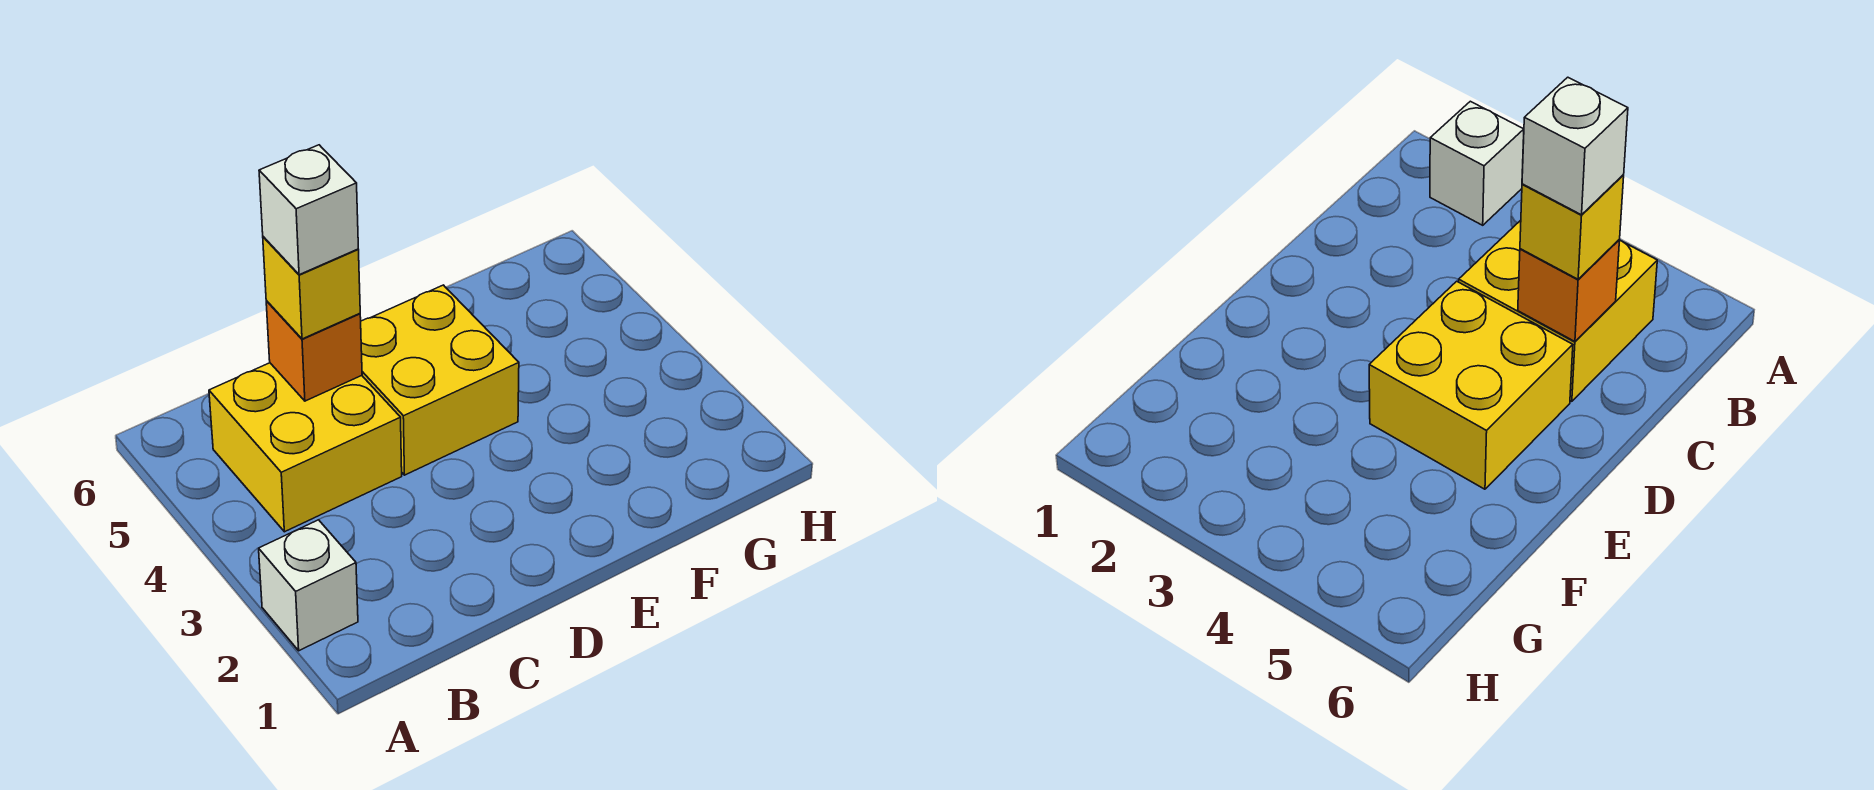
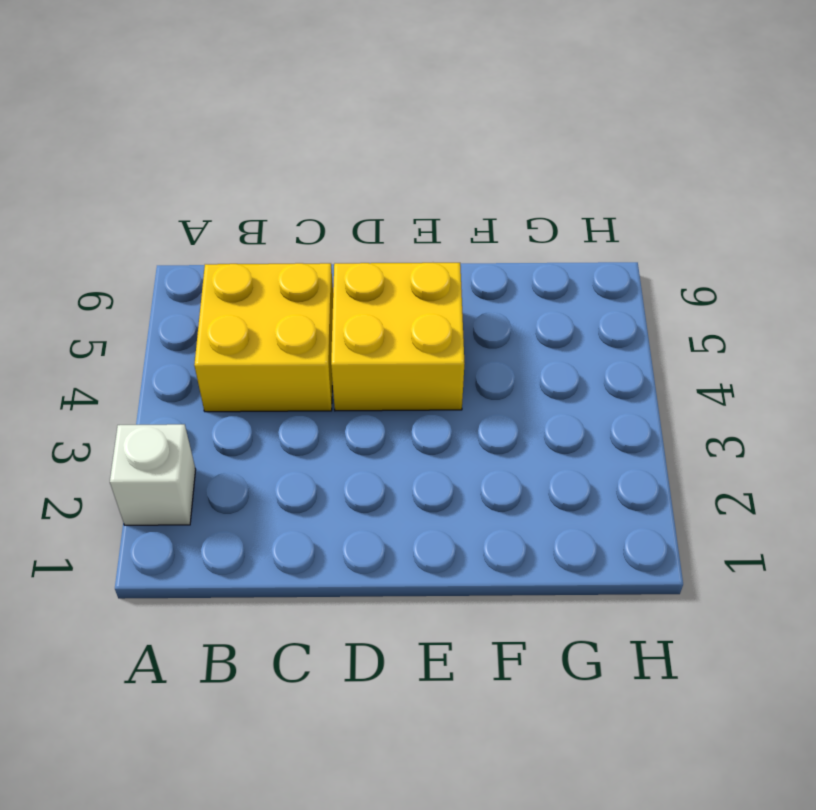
none -> orange brick C5 level 2
none -> yellow brick C5 level 3

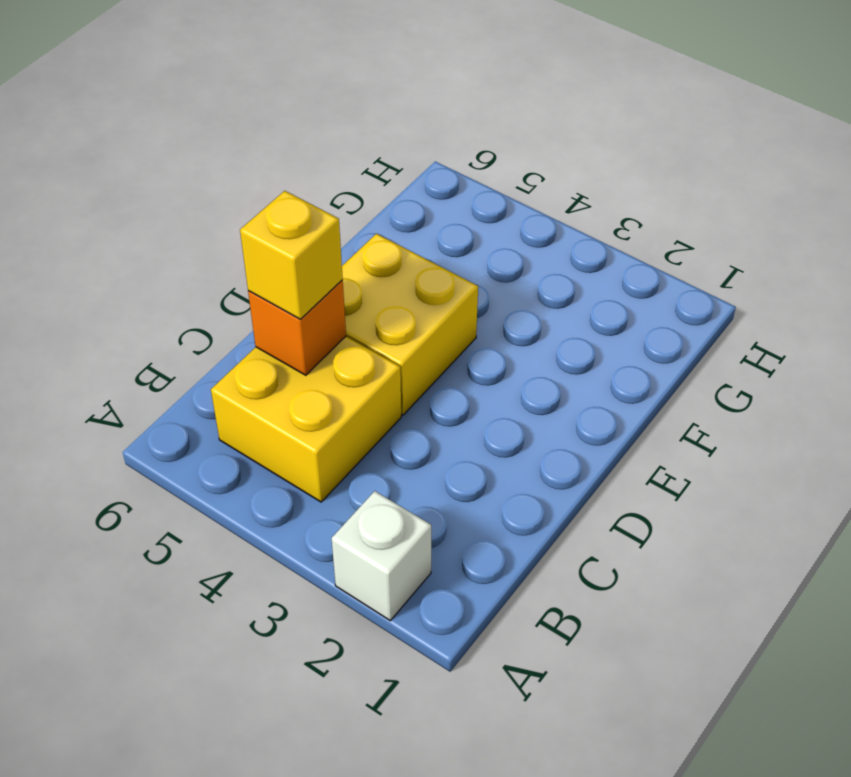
none -> white brick C5 level 4

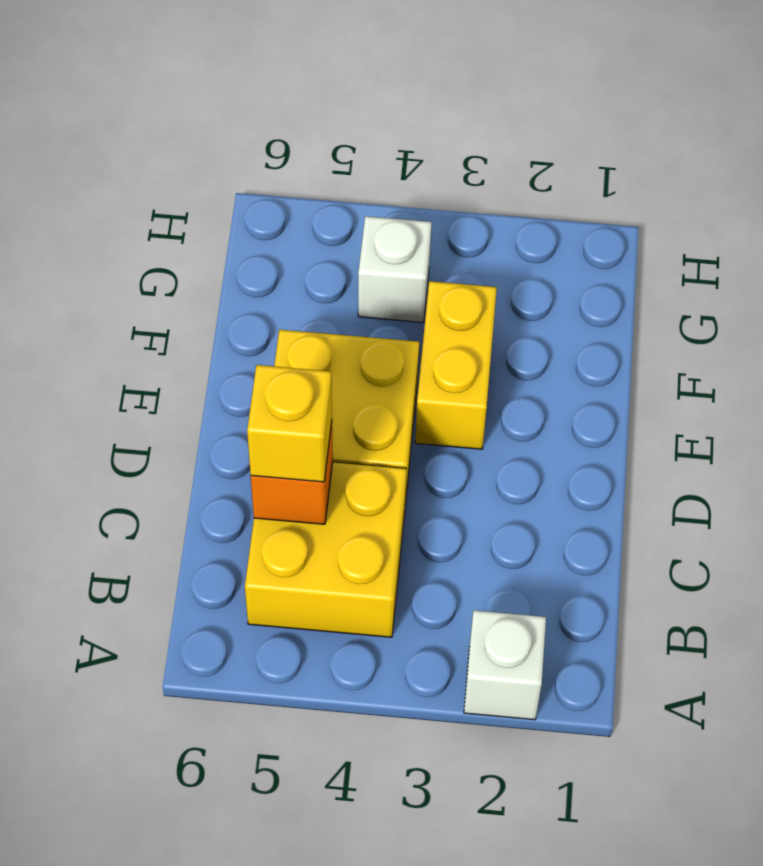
yellow brick E3:F3 level 1 -> none
white brick G4 level 1 -> white brick C5 level 4

